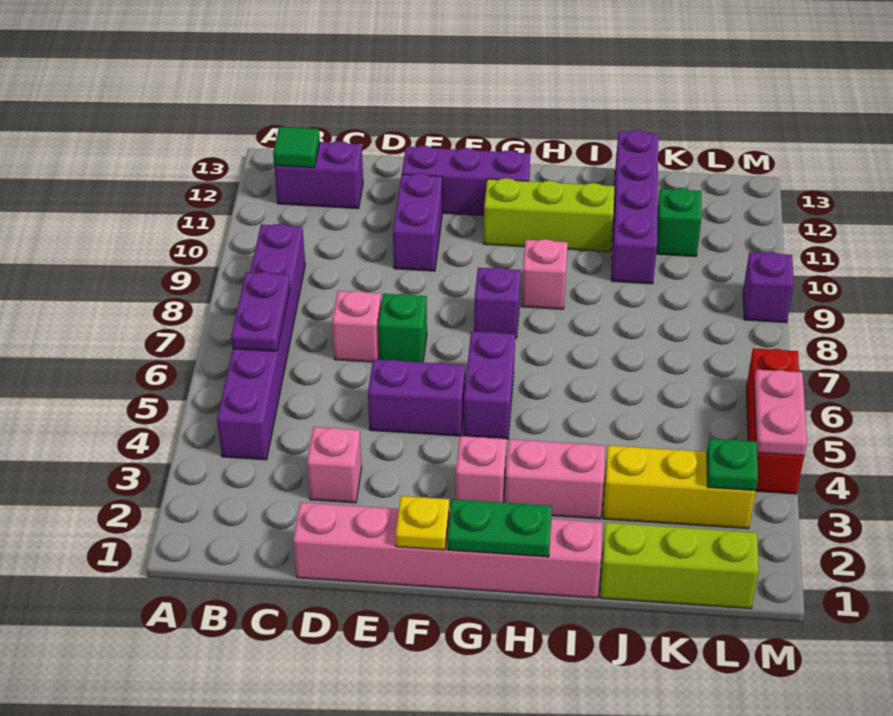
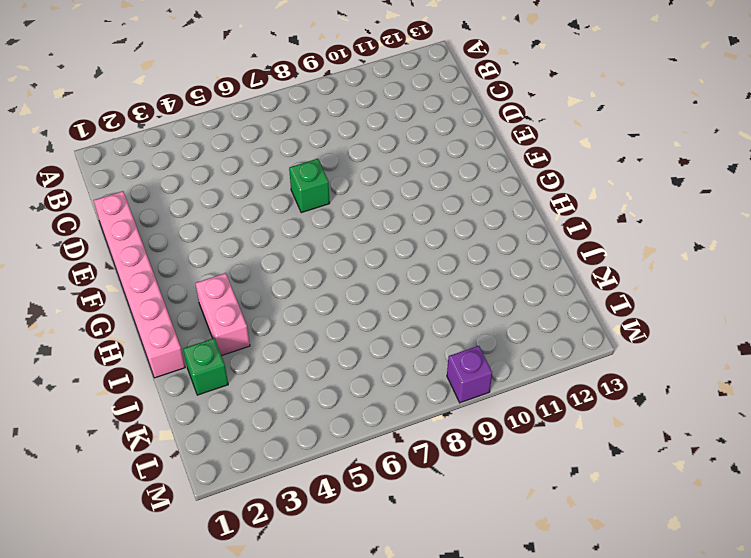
green brick J2 level 1 -> green brick K11 level 1
none -> purple brick B4:B9 level 1
none -> purple brick B12:C12 level 1
none -> pink brick D3 level 1

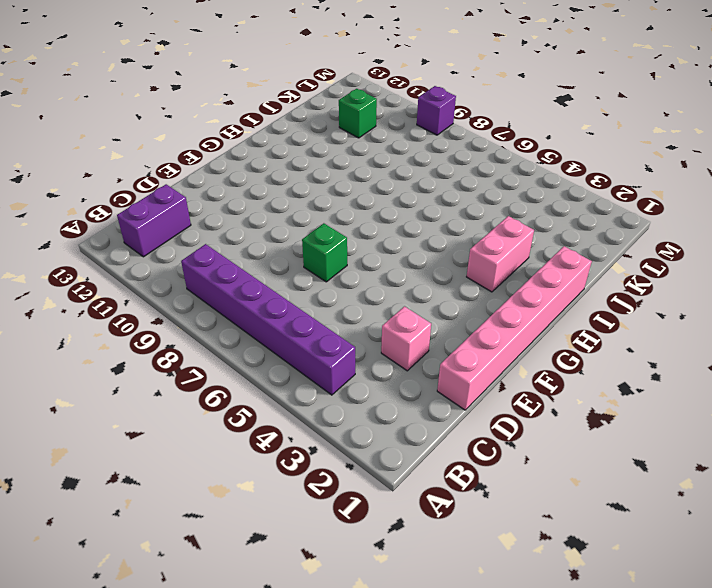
none -> pink brick D7 level 1
none -> purple brick E5:F5 level 1
none -> purple brick E10:E11 level 1

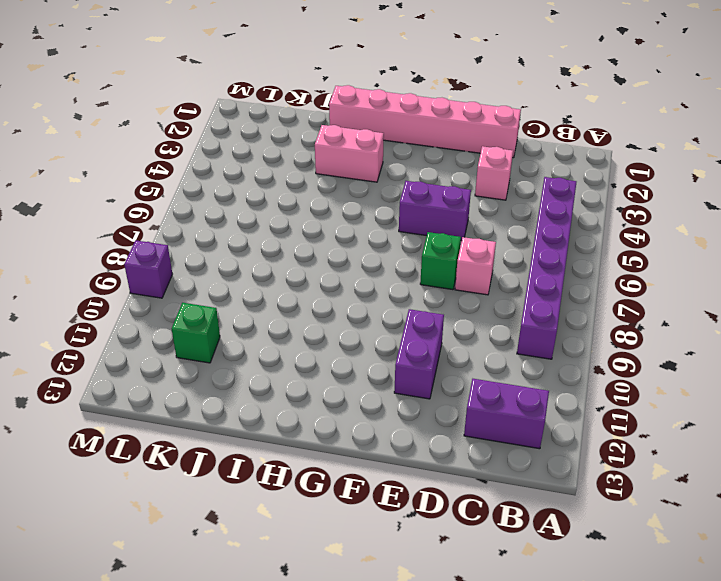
none -> purple brick E12:G12 level 1
none -> pink brick G3 level 1
none -> purple brick G5:G6 level 1

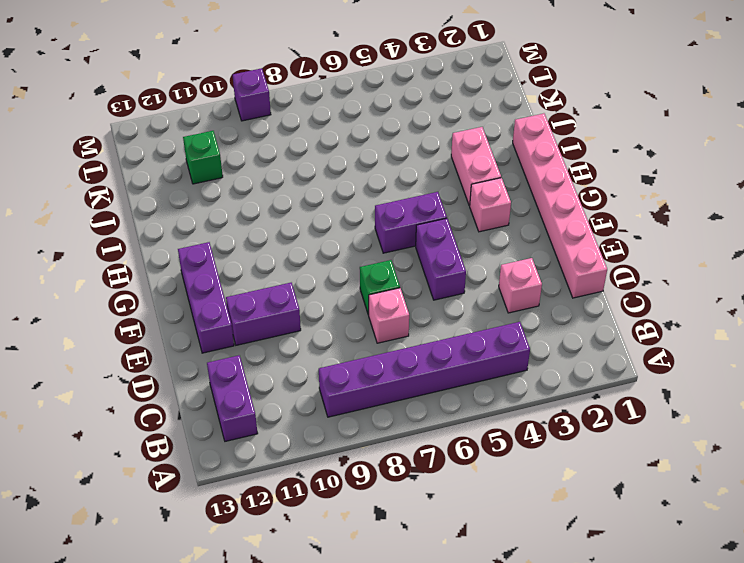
none -> purple brick G8 level 1
none -> lime brick G11:I11 level 1
none -> pink brick H9 level 1

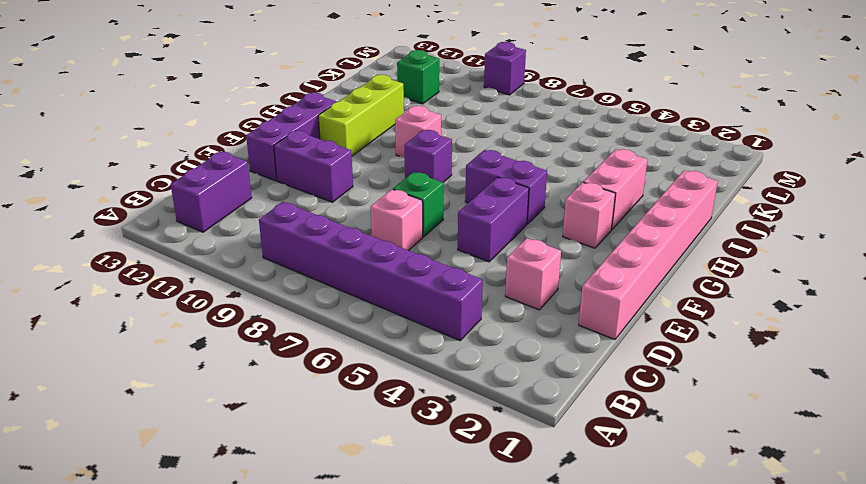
none -> lime brick J1:L1 level 1
none -> yellow brick J3:L3 level 1
none -> purple brick J10:J13 level 1

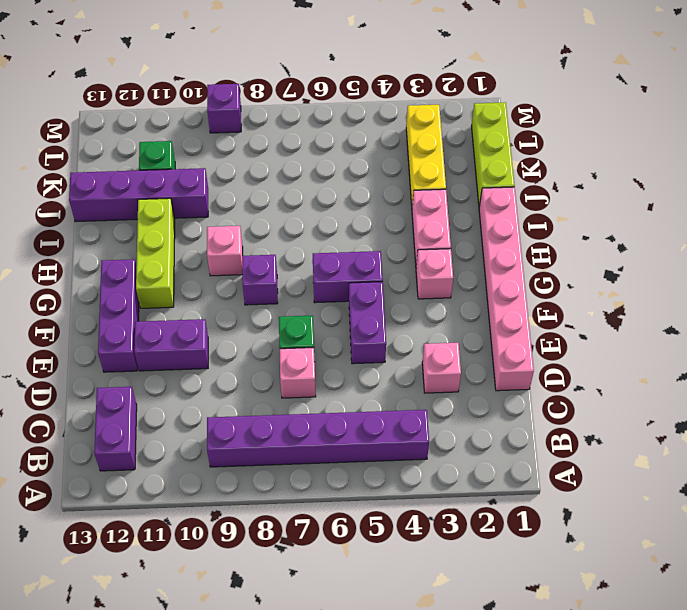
none -> red brick M4:M6 level 1
none -> purple plate B6:B7 level 2
none -> green tile B12 level 2

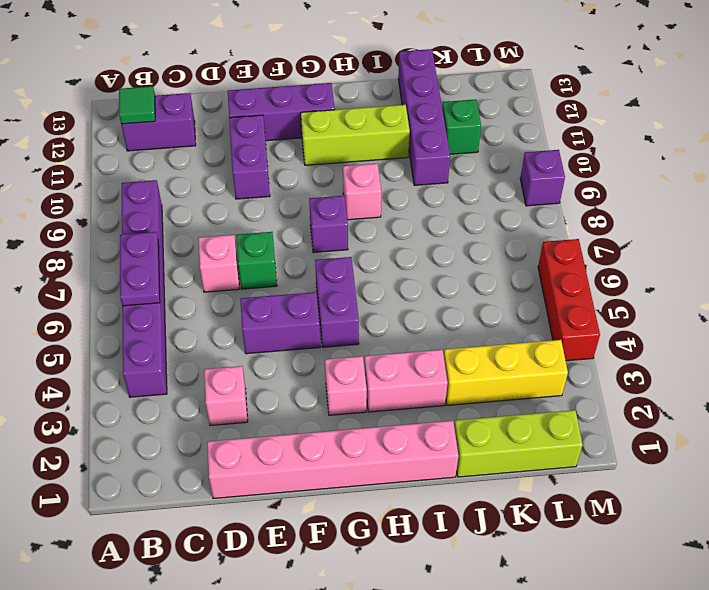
none -> yellow plate F1 level 2
none -> green plate G1:H1 level 2
none -> green plate L3 level 2

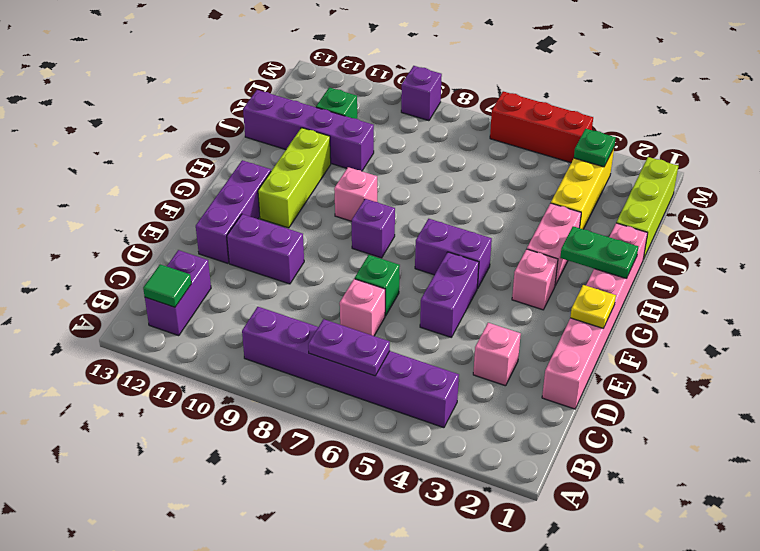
green plate H1:H2 level 2 -> green plate G1:H1 level 2
none -> pink plate M4:M5 level 2

